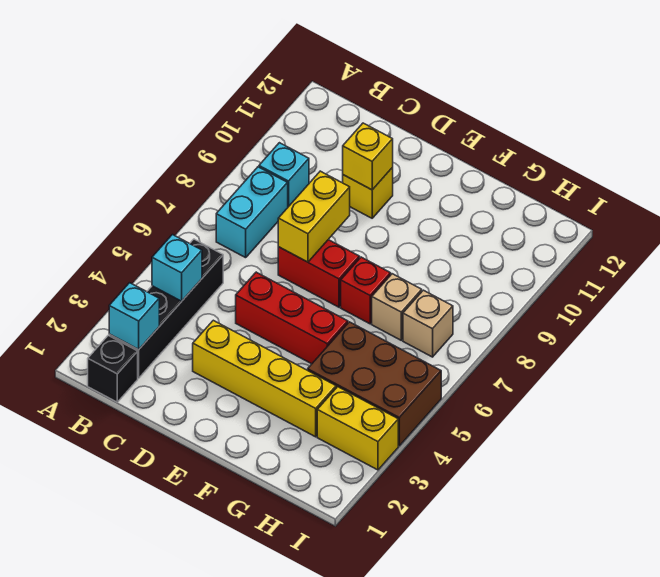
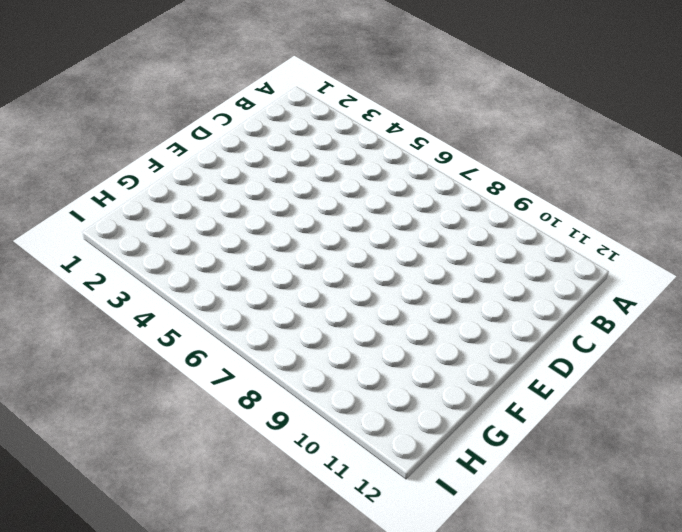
none -> black brick B1 level 1
none -> black brick B2:B5 level 1
none -> cyan brick B7:B8 level 1

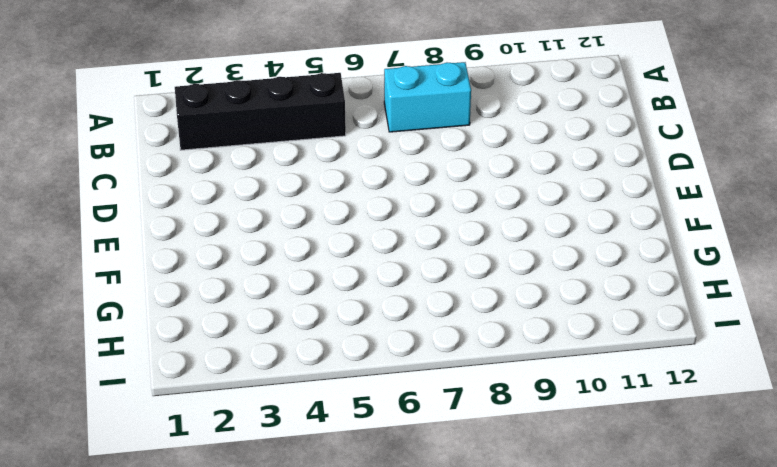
none -> black brick B1 level 1
none -> cyan brick B9 level 1
none -> yellow brick D3:G3 level 1

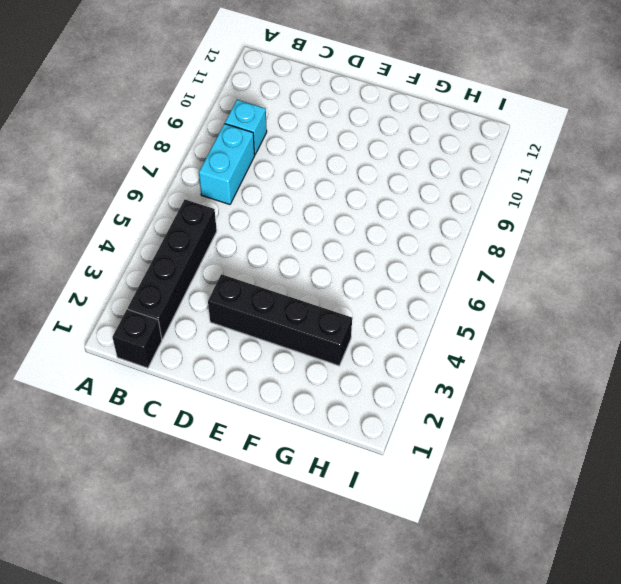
black brick D3:G3 level 1 -> yellow brick D3:G3 level 1
none -> red brick D5:F5 level 1
none -> red brick D7:E7 level 1
none -> yellow brick D10 level 1

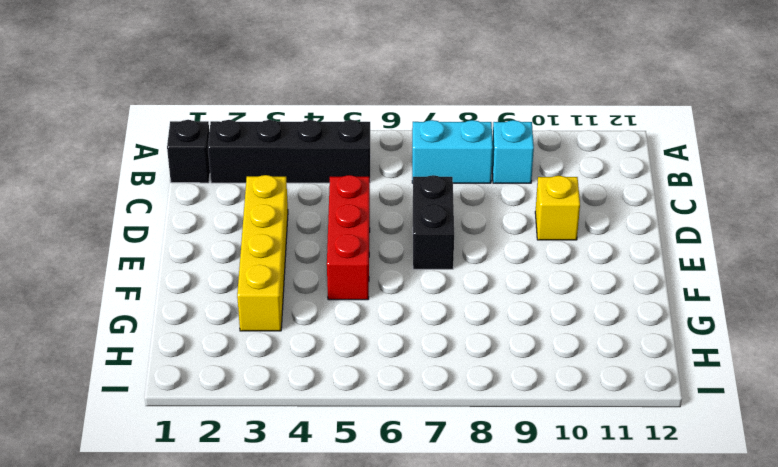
black brick D7:E7 level 1 -> red brick D7:E7 level 1
none -> red brick F7 level 1
none -> brown brick G4:I5 level 1
none -> tan brick G7 level 1

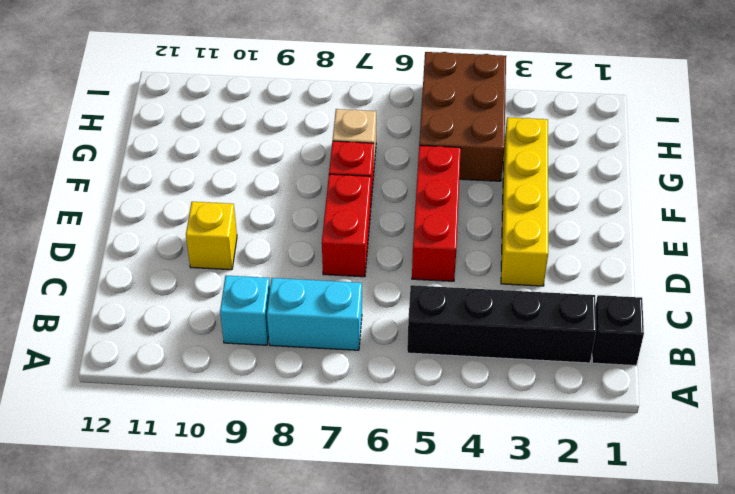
none -> yellow brick H3:I3 level 1
none -> tan brick H7 level 1
none -> cyan brick B2 level 2

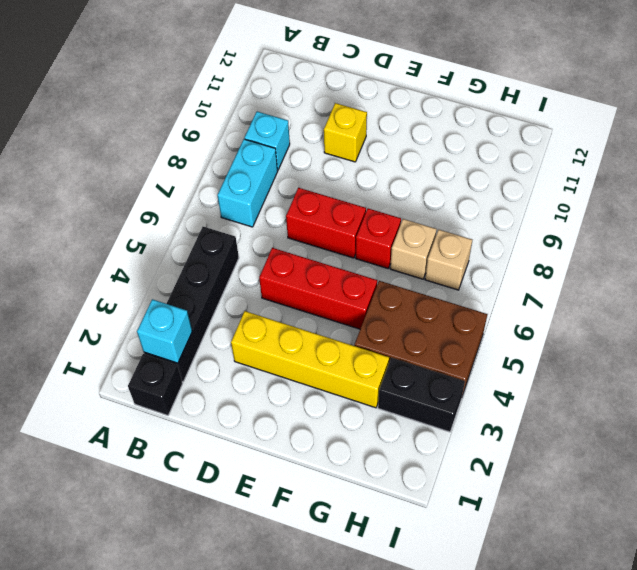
black brick H3:I3 level 1 -> yellow brick H3:I3 level 1
none -> cyan brick B4 level 2
none -> yellow brick D7:D8 level 2
none -> yellow brick D10 level 2

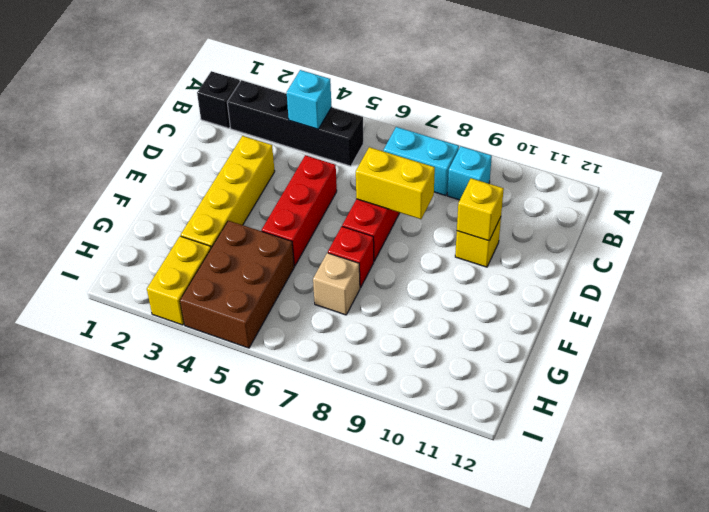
none -> tan brick H7 level 1
none -> cyan brick B2 level 2

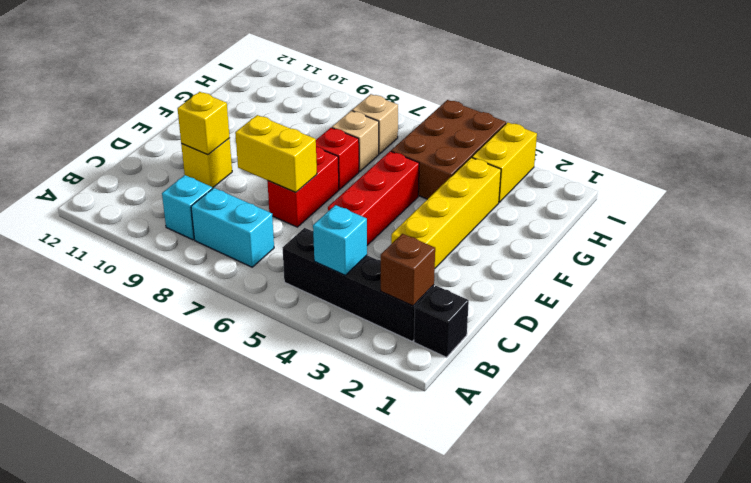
brown brick B2 level 2 -> cyan brick B2 level 2

